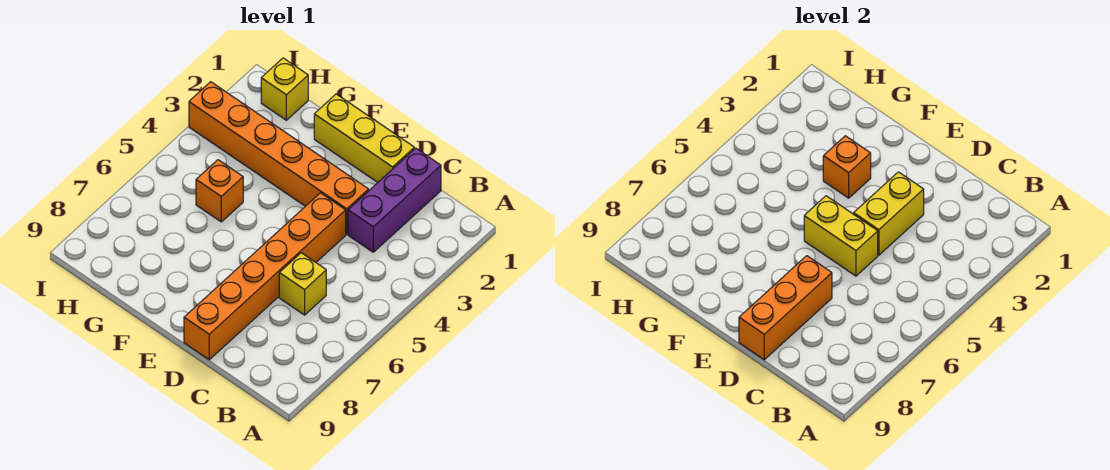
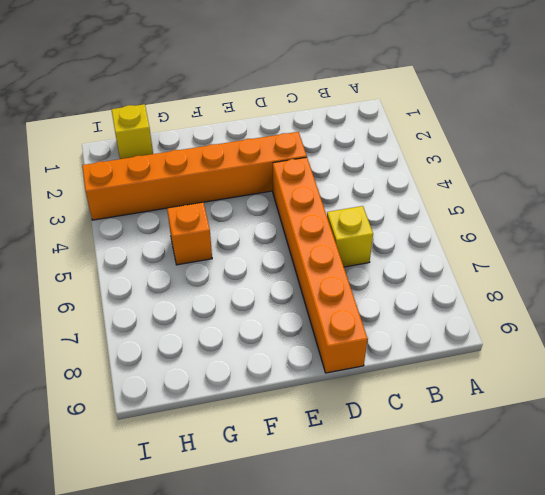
none -> purple brick C1:C3 level 1
none -> yellow brick D1:F1 level 1

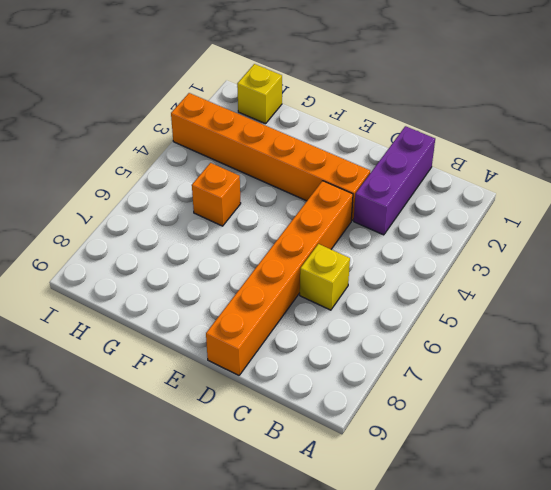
none -> yellow brick D1:F1 level 1
none -> yellow brick D3:D4 level 2

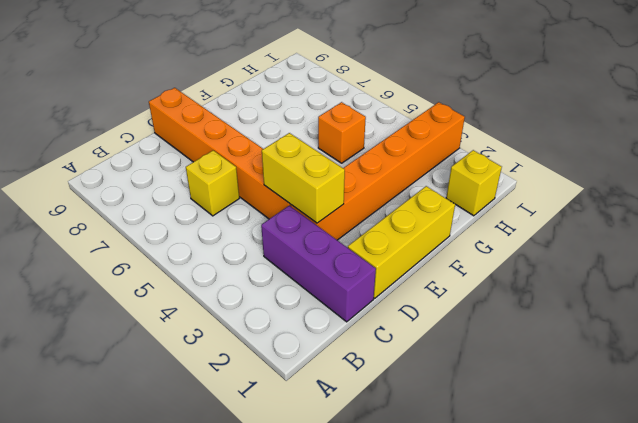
none -> yellow brick D5:E5 level 2
none -> orange brick D7:D9 level 2

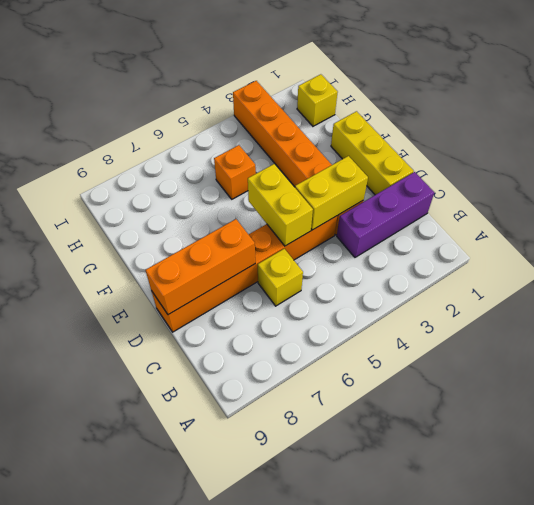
none -> orange brick F3 level 2

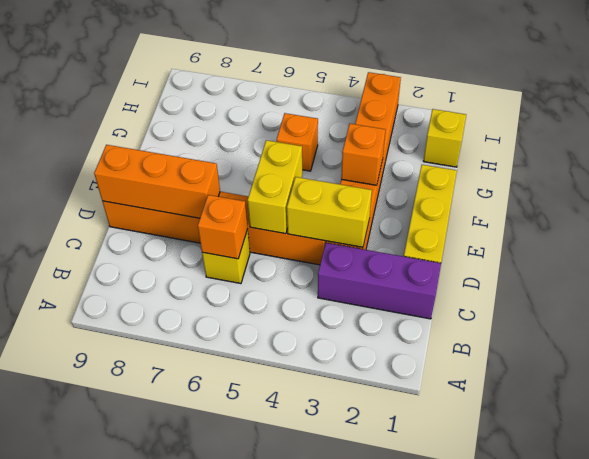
orange brick C6 level 2 -> none

